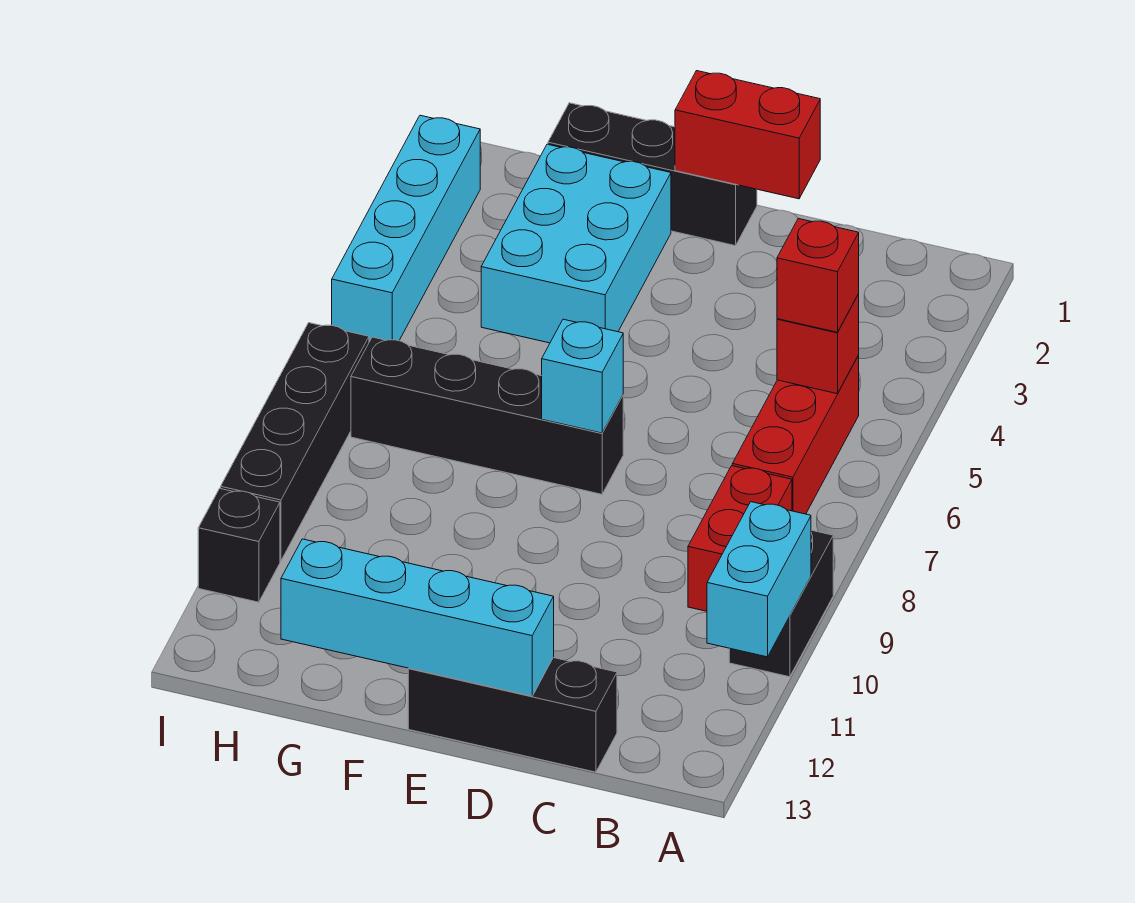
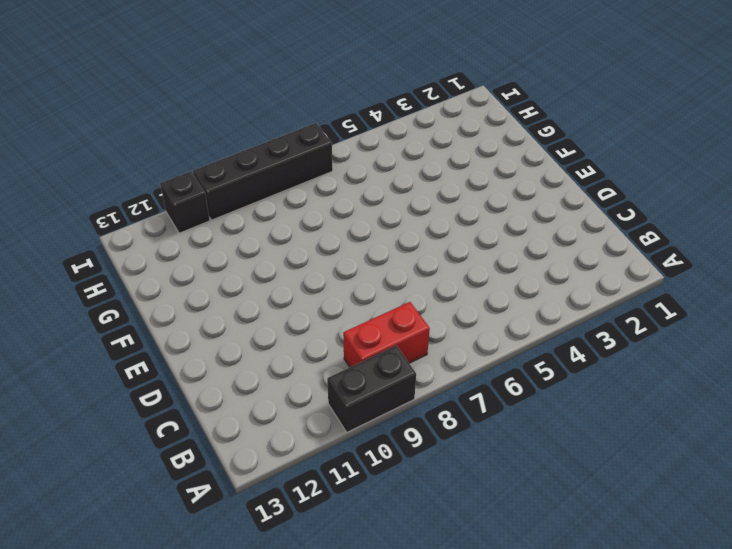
none -> red brick B5:B7 level 1
none -> black brick C13:E13 level 1
none -> black brick E1:G1 level 1

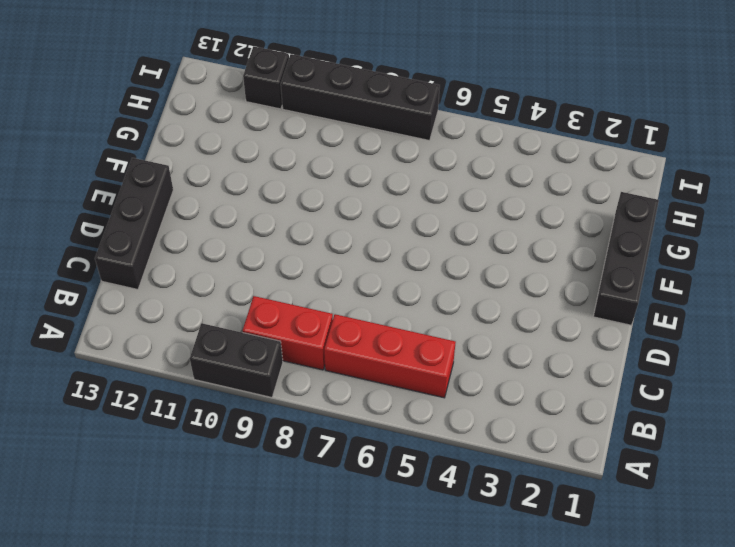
none -> black brick E7:H7 level 1
none -> cyan brick F2:G4 level 1
none -> cyan brick I2:I5 level 1

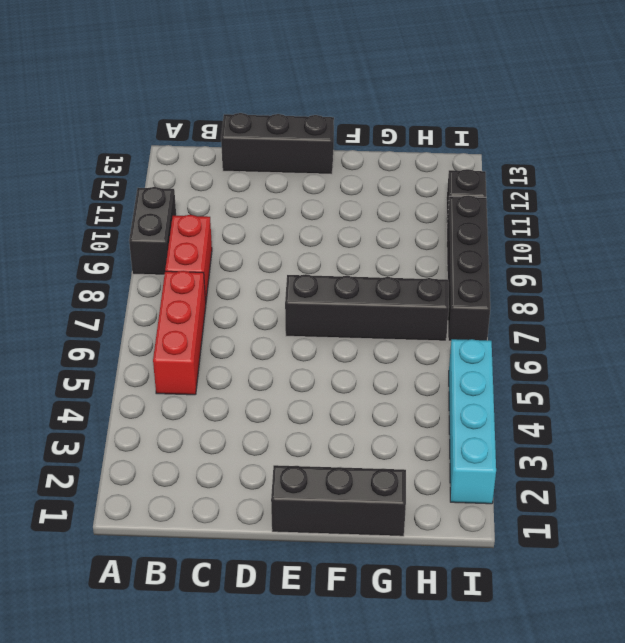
none -> cyan brick F2:G4 level 1
none -> cyan brick A10:A11 level 2
none -> red brick B5 level 2

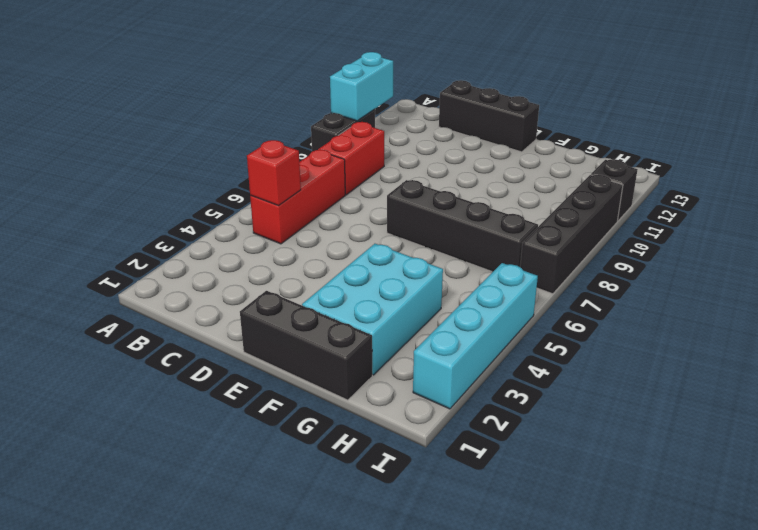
none -> red brick D1:E1 level 2
none -> cyan brick D13:G13 level 2
none -> cyan brick E7 level 2

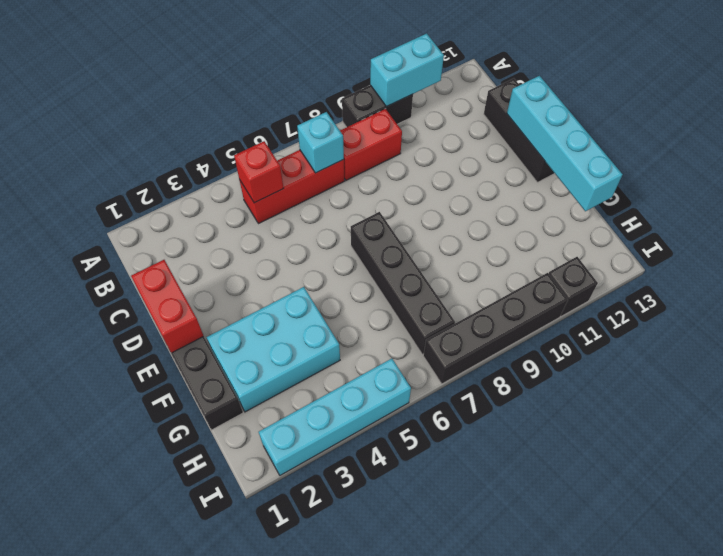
cyan brick B7 level 2 -> cyan brick E7 level 2
none -> red brick B5 level 3

